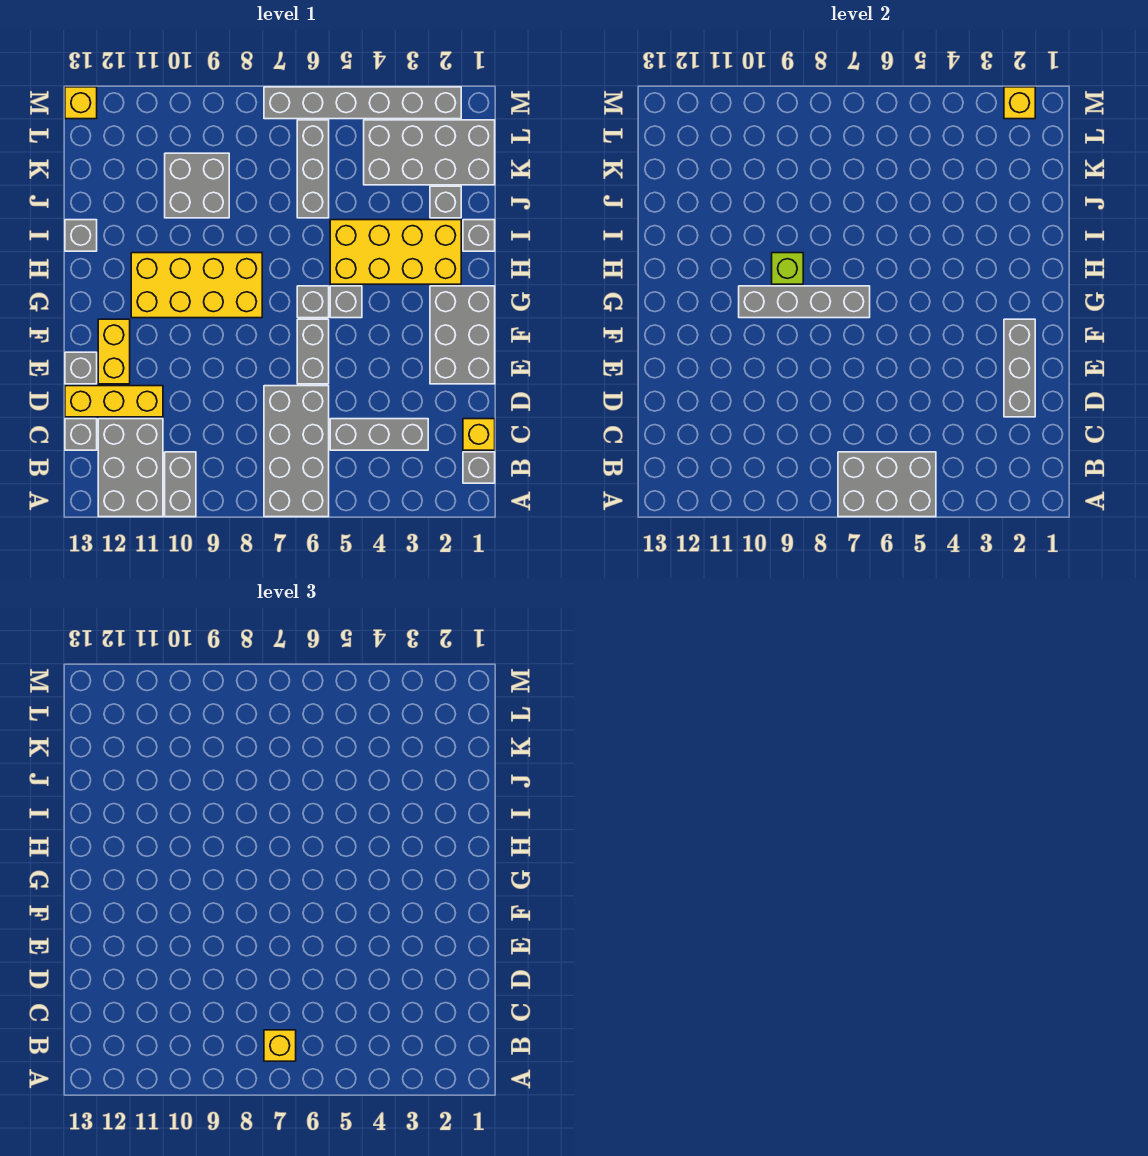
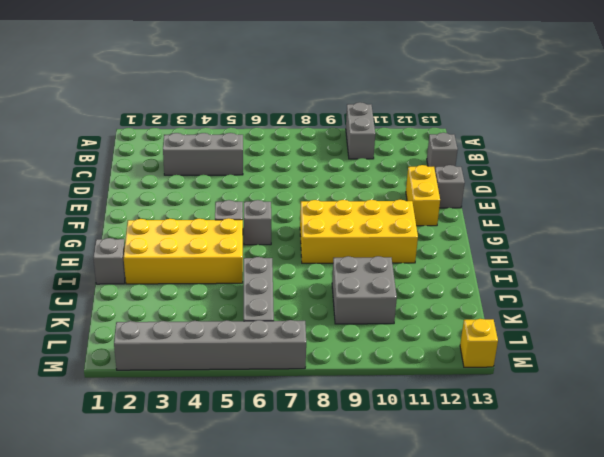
none -> grey brick A6:D7 level 1
none -> grey brick A11:C12 level 1
none -> grey brick B1 level 1
none -> yellow brick C1 level 1

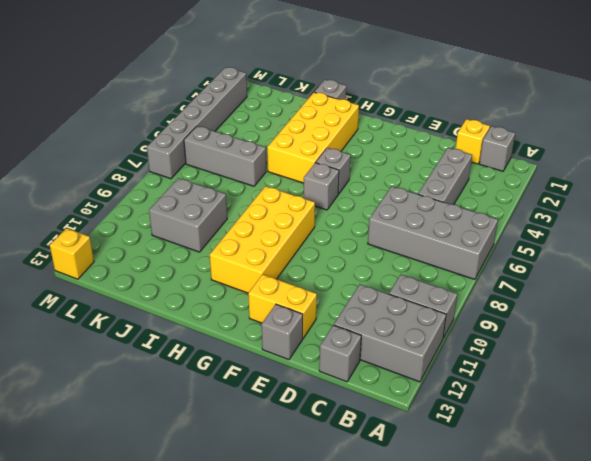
none -> yellow brick D11:D13 level 1
none -> grey brick E1:G2 level 1
none -> grey brick E6:F6 level 1
none -> grey brick I13 level 1

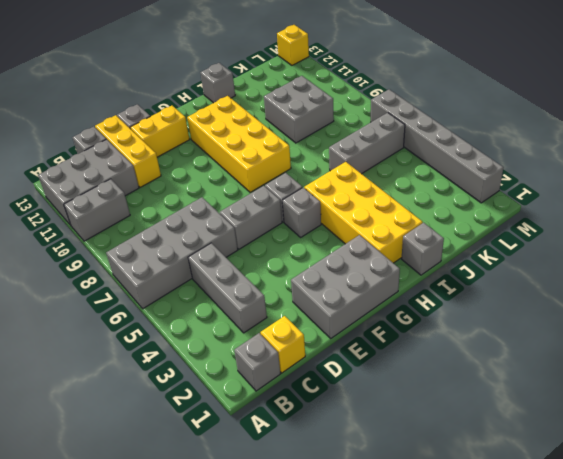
none -> grey brick J2 level 1
none -> grey brick K1:L4 level 1
none -> grey brick A5:B7 level 2
none -> grey brick D2:F2 level 2

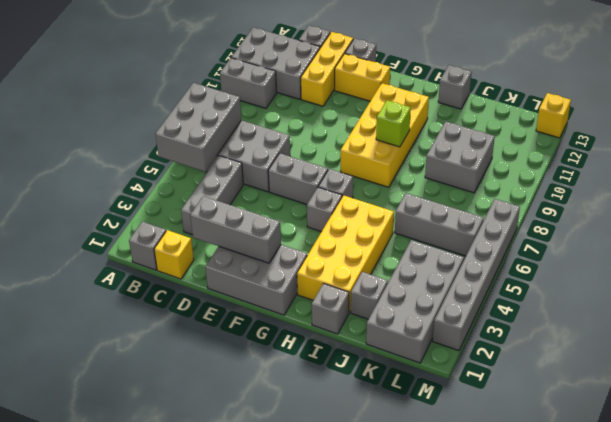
none -> grey brick G7:G10 level 2
none -> yellow brick M2 level 2
none -> yellow brick B7 level 3

